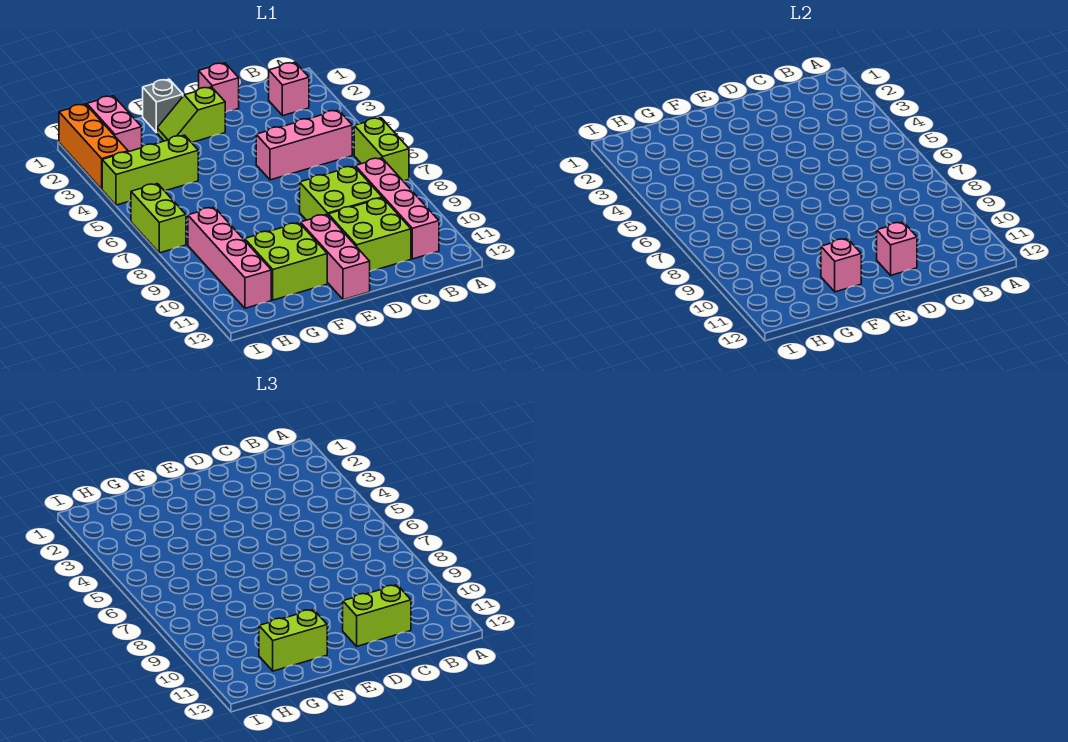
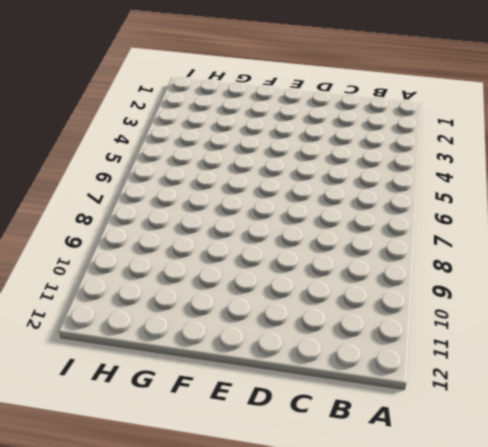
none -> lime brick A6:A7 level 1
none -> pink brick B2 level 1
none -> pink brick B5:D5 level 1

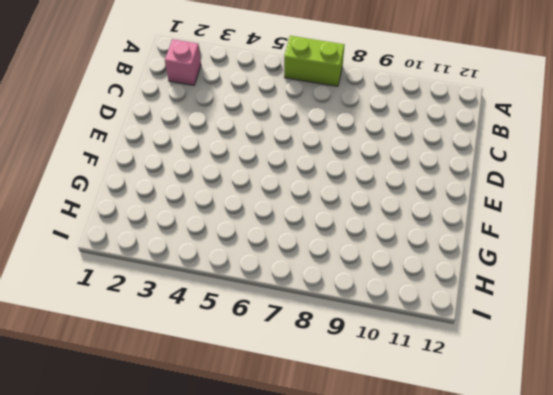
none -> pink brick B5:D5 level 1
none -> pink brick B8:B11 level 1
none -> lime brick C8:D9 level 1

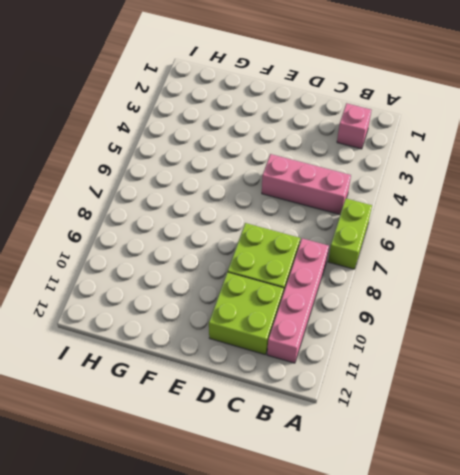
none -> pink brick D1 level 1
none -> lime slope E2:F2 level 1 top E
none -> pink brick E10:E12 level 1

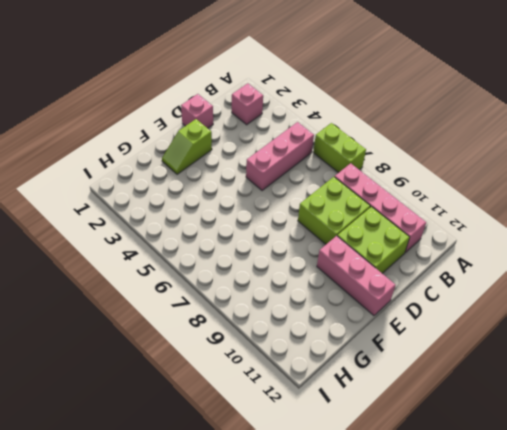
none -> grey brick F1 level 1
none -> lime brick F10:G11 level 1
none -> lime brick G4:I4 level 1

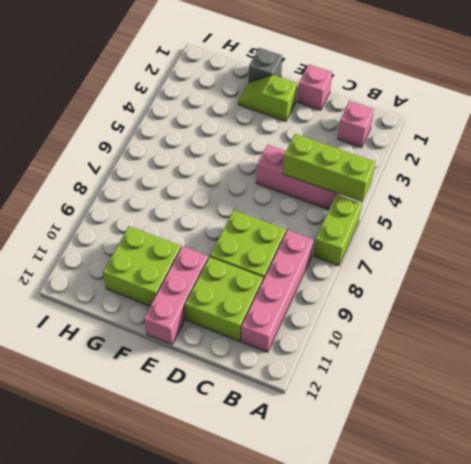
lime brick A5:C5 level 2 -> lime brick G4:I4 level 1
none -> pink brick H1:H2 level 1
none -> pink brick H8:H11 level 1
none -> orange brick I1:I3 level 1

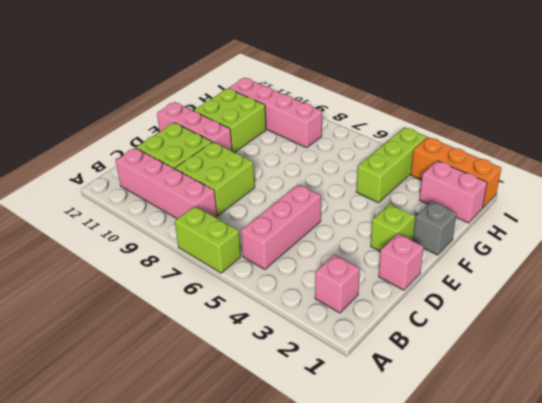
none -> lime brick I6:I7 level 1
none -> pink brick D11 level 2
none -> pink brick F11 level 2

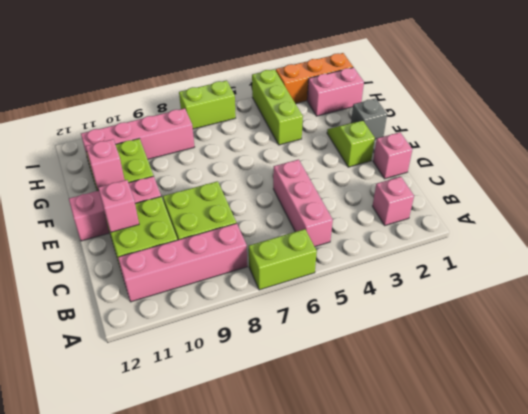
none -> lime brick C11:D11 level 3
none -> lime brick F11:G11 level 3

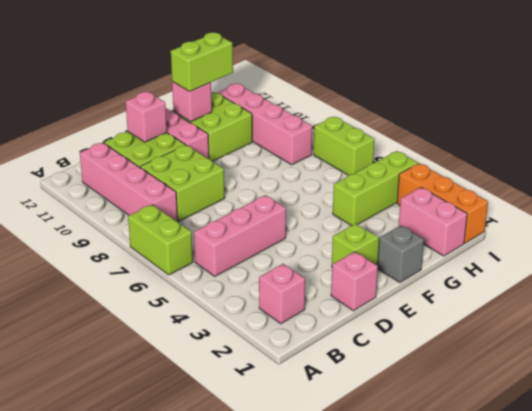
none -> lime brick C11:D11 level 3

